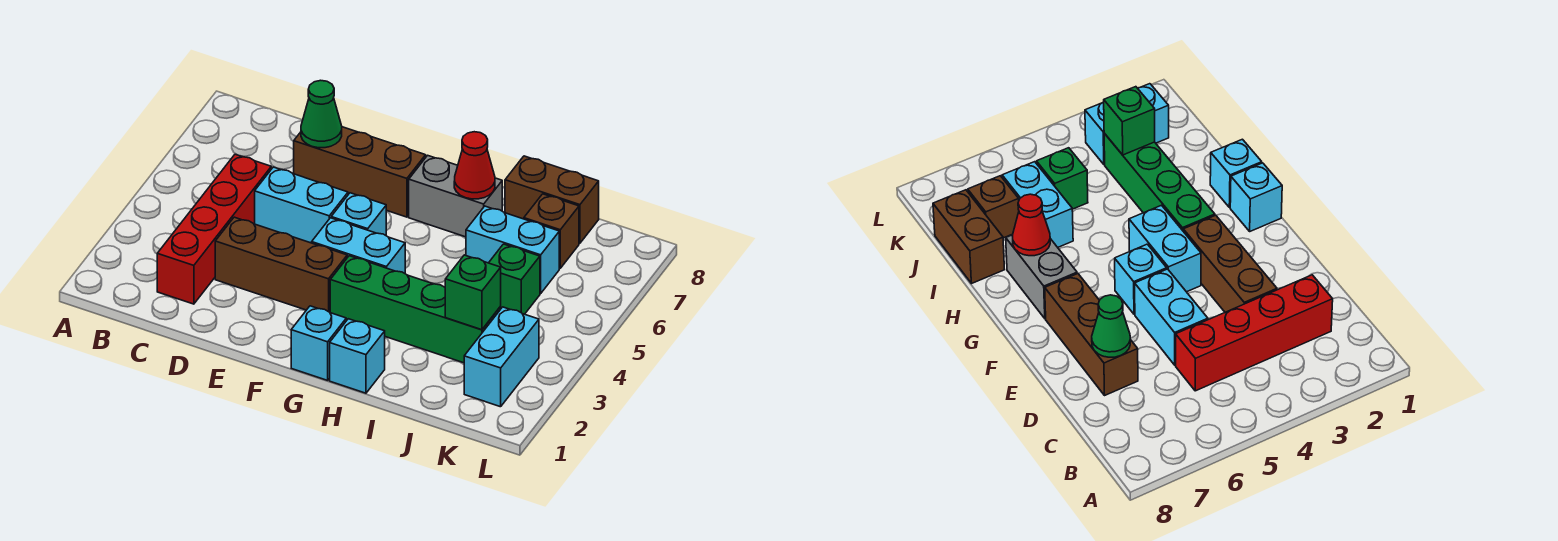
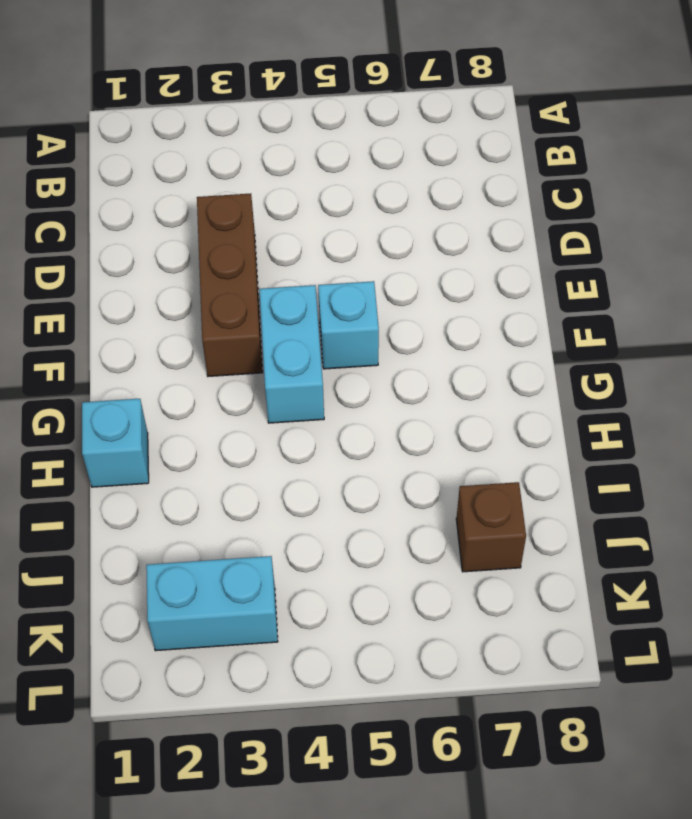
none -> red brick C2:C5 level 1
none -> cyan brick D5:E5 level 1
none -> brown brick D7:F7 level 1

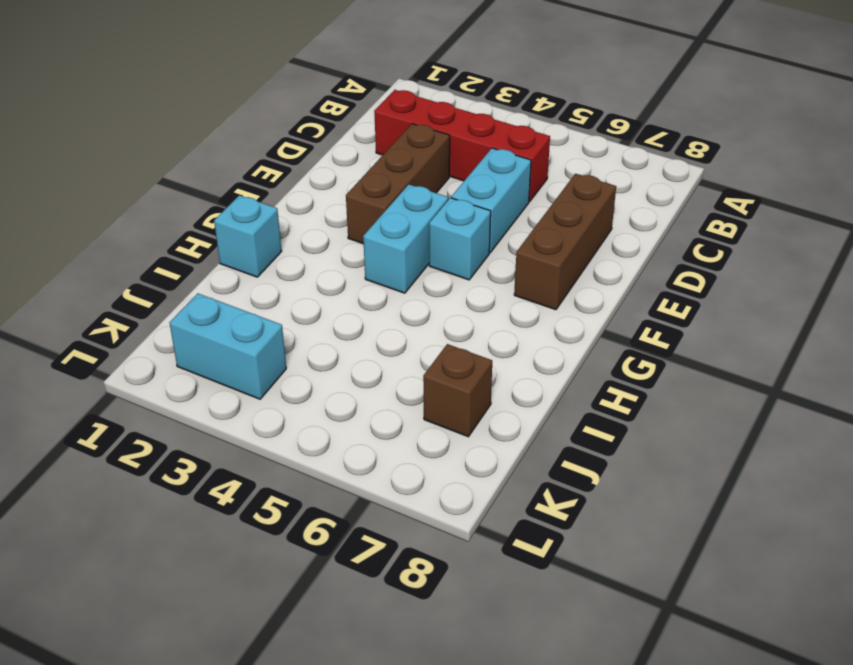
none -> cyan brick G1 level 1
none -> green brick G3:J3 level 1
none -> grey brick G7:H7 level 1

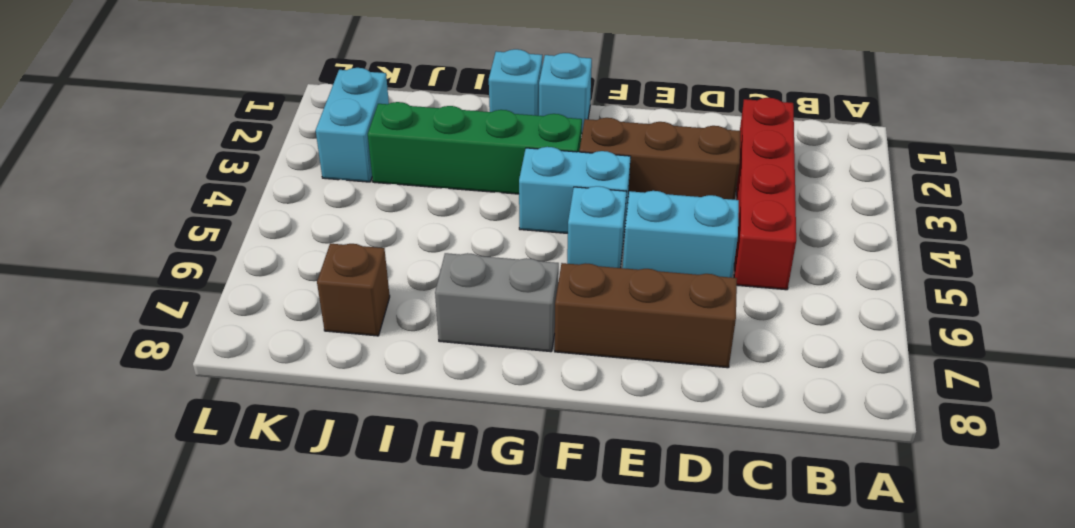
none -> cyan brick I6:J6 level 1
none -> brown brick I8:J8 level 1
none -> green brick J5 level 1

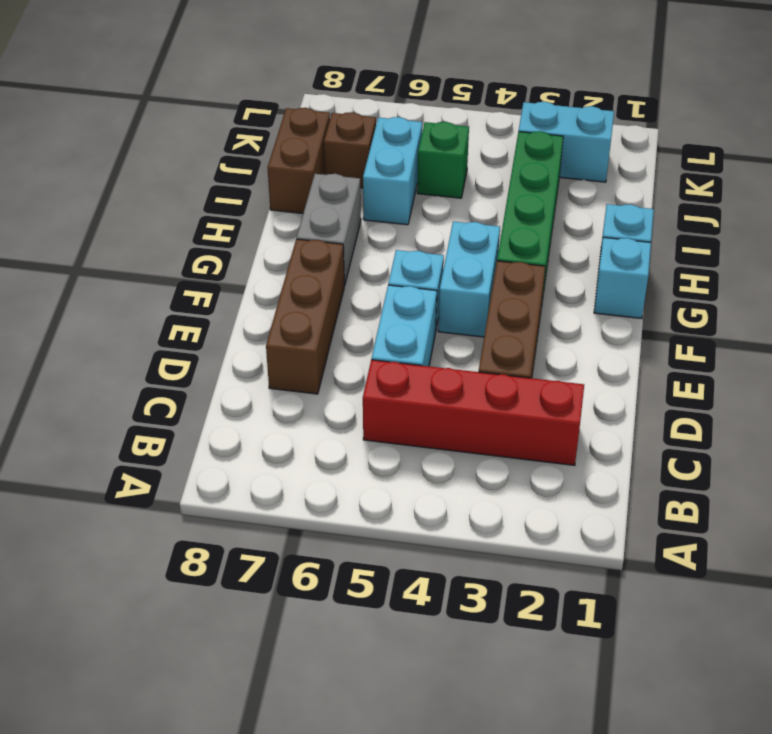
none -> green cone D7 level 2
none -> red cone H7 level 2
none -> green brick J3 level 2

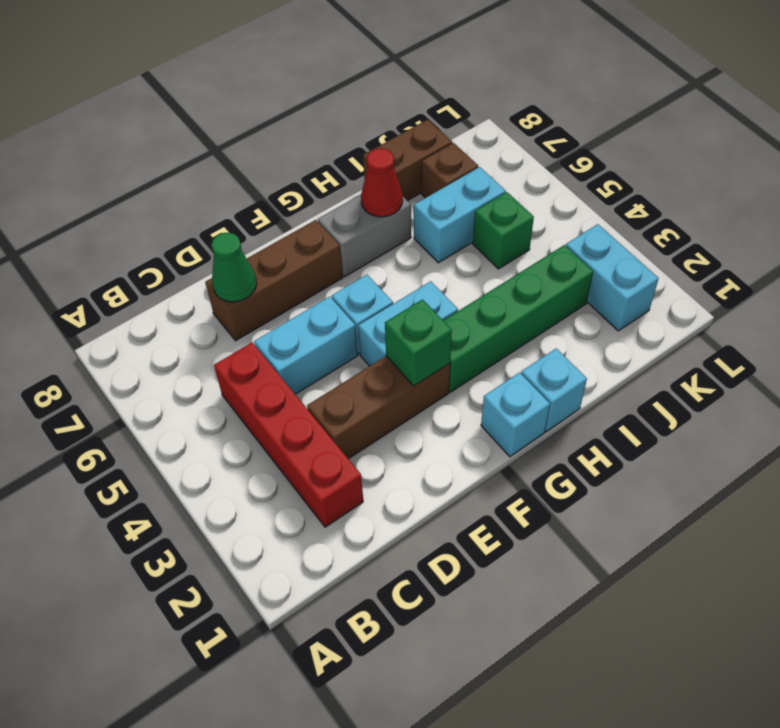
green brick F3 level 2 -> green brick J3 level 2

